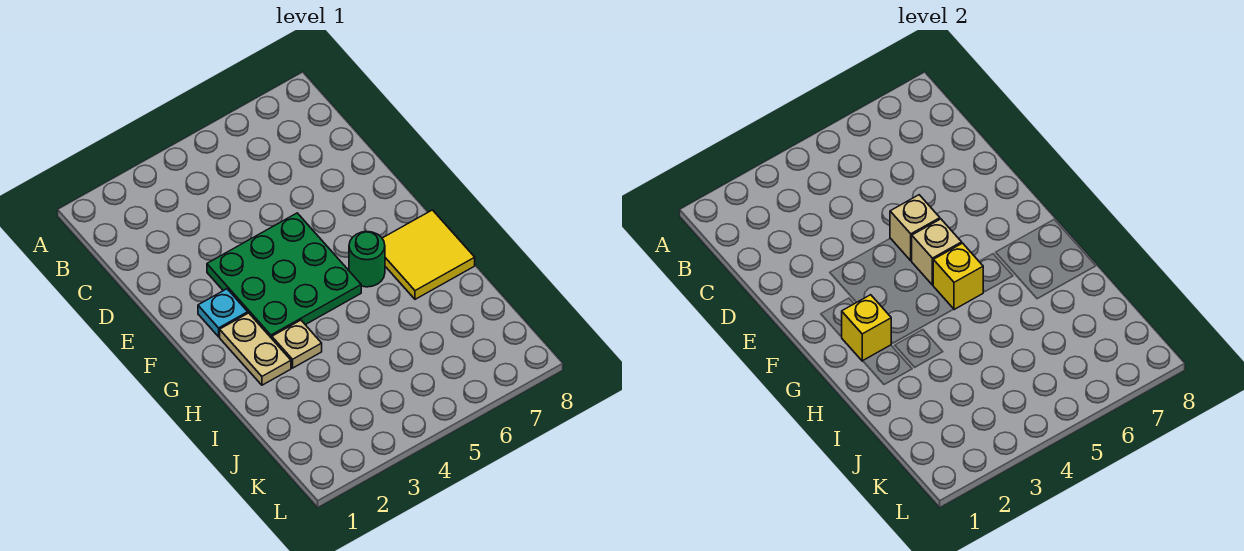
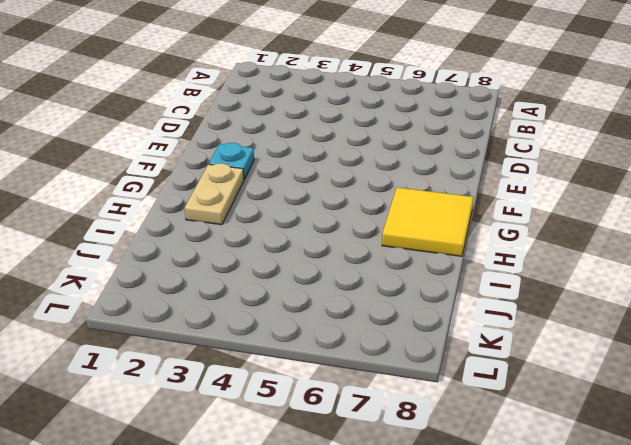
none -> green plate E3:G5 level 1
none -> green round brick G6 level 1

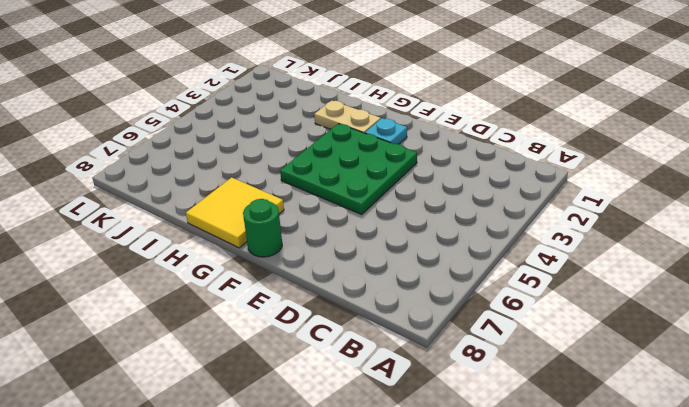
green round brick F8 level 1 -> green round brick G6 level 1
none -> tan plate H3 level 1
none -> tan brick E5 level 2

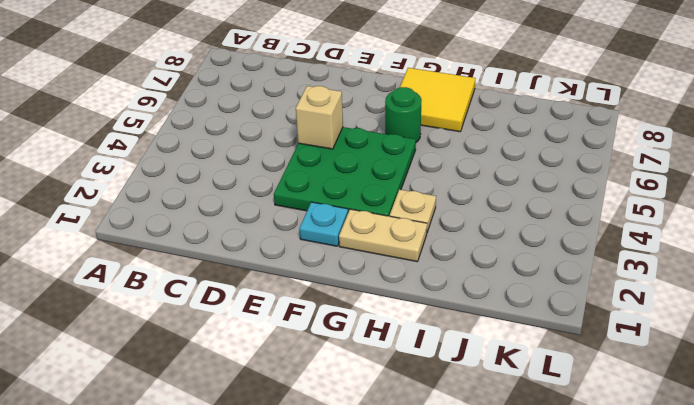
none -> tan brick F5 level 2
none -> yellow brick G2 level 2

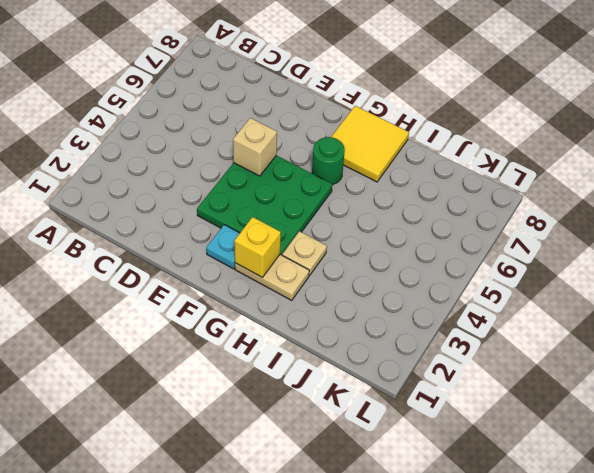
none -> tan brick F5 level 2
none -> yellow brick G5 level 2

